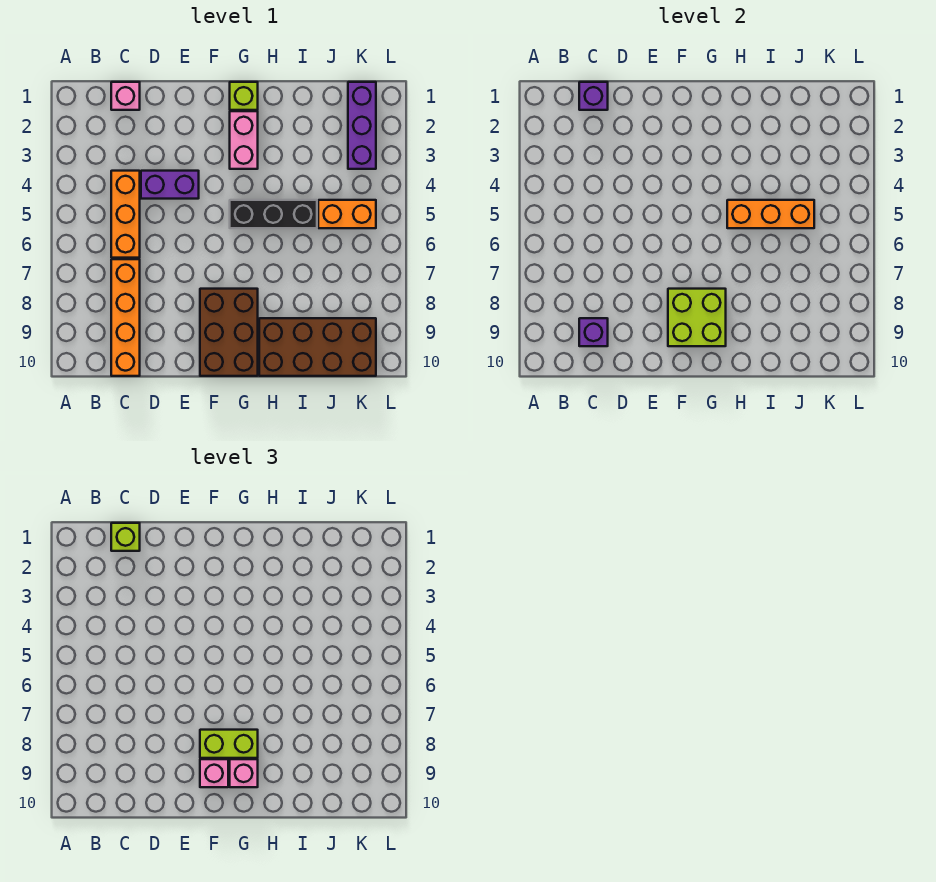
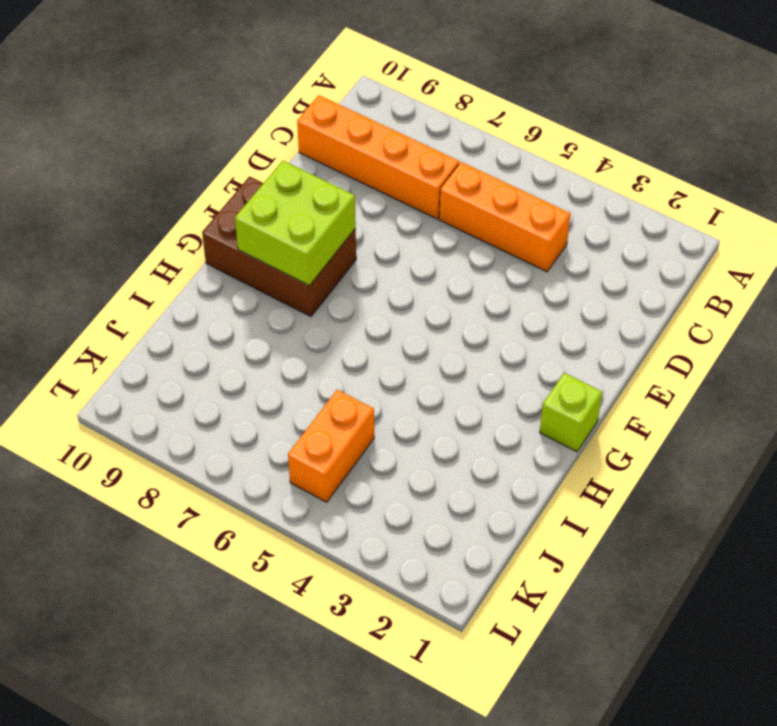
none -> pink brick C1 level 1
none -> purple brick D4:E4 level 1
none -> pink brick G2:G3 level 1

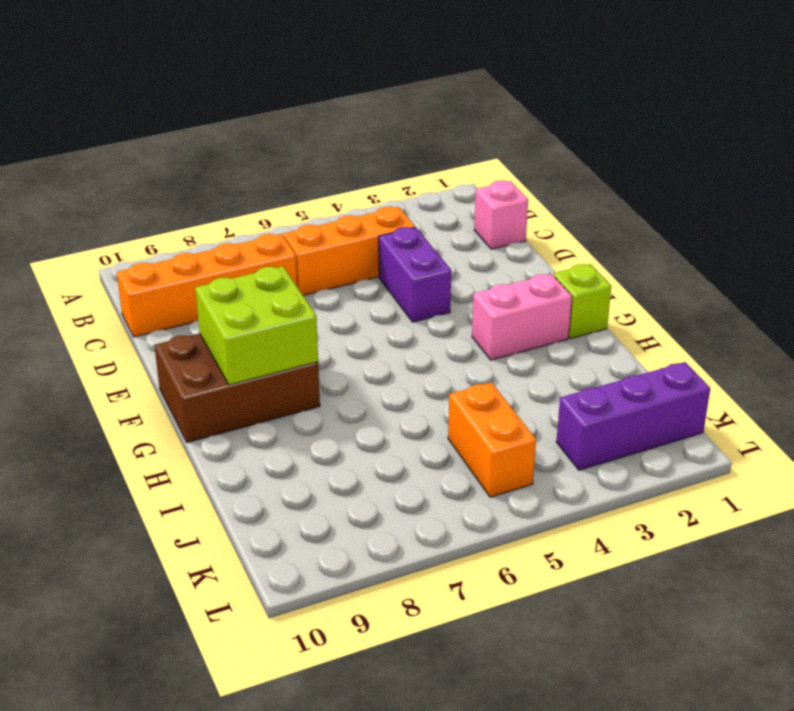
none -> black brick G5:I5 level 1
none -> brown brick H9:K10 level 1
none -> purple brick C1 level 2

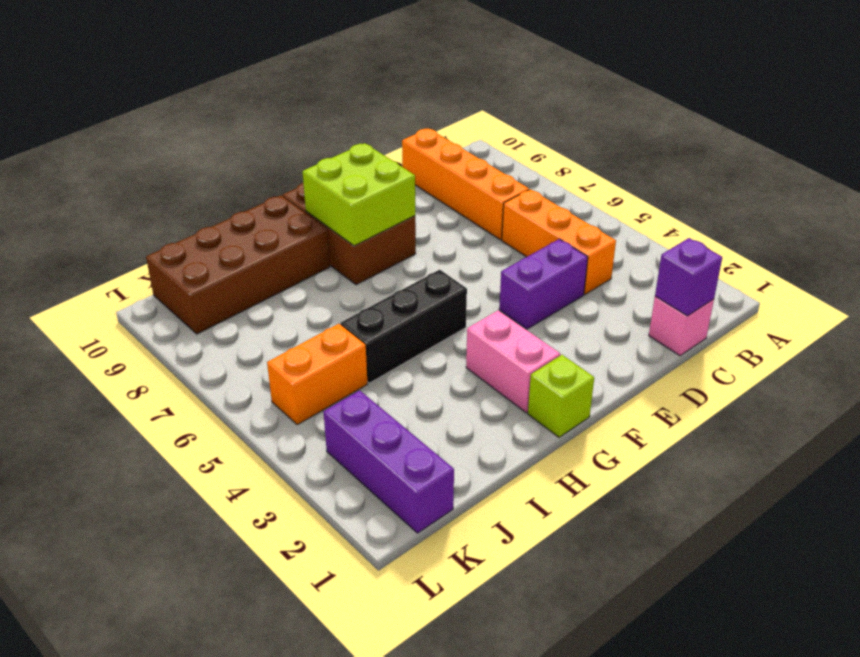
none -> purple brick C9 level 2
none -> orange brick H5:J5 level 2
none -> lime brick C1 level 3

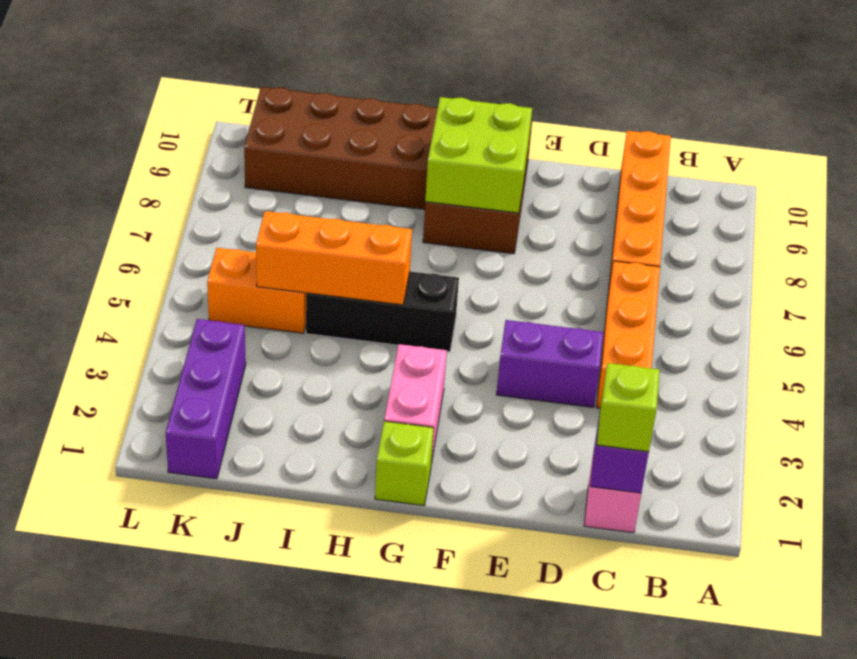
none -> purple brick C9 level 2
none -> lime brick F8:G8 level 3
none -> pink brick F9 level 3

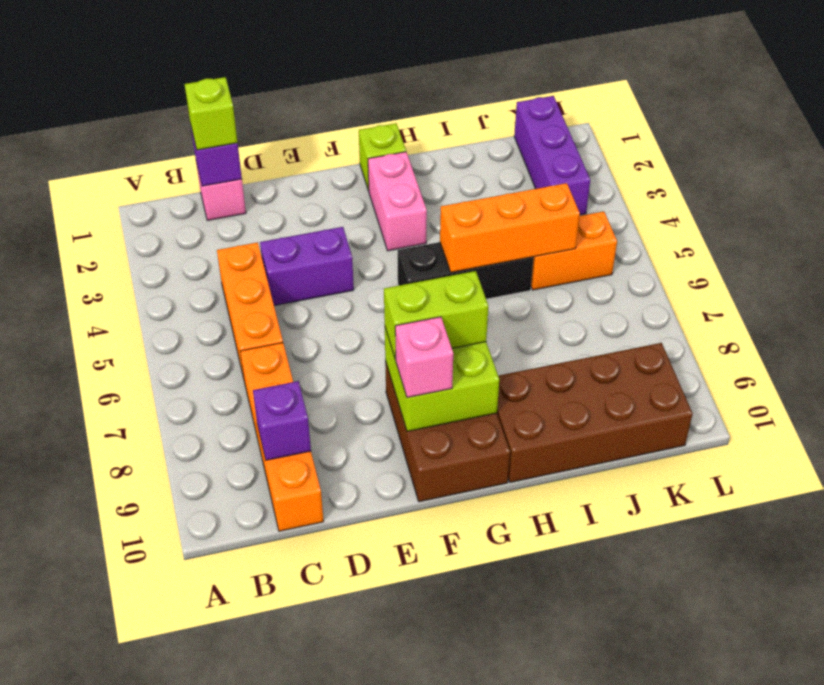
none -> pink brick G9 level 3

